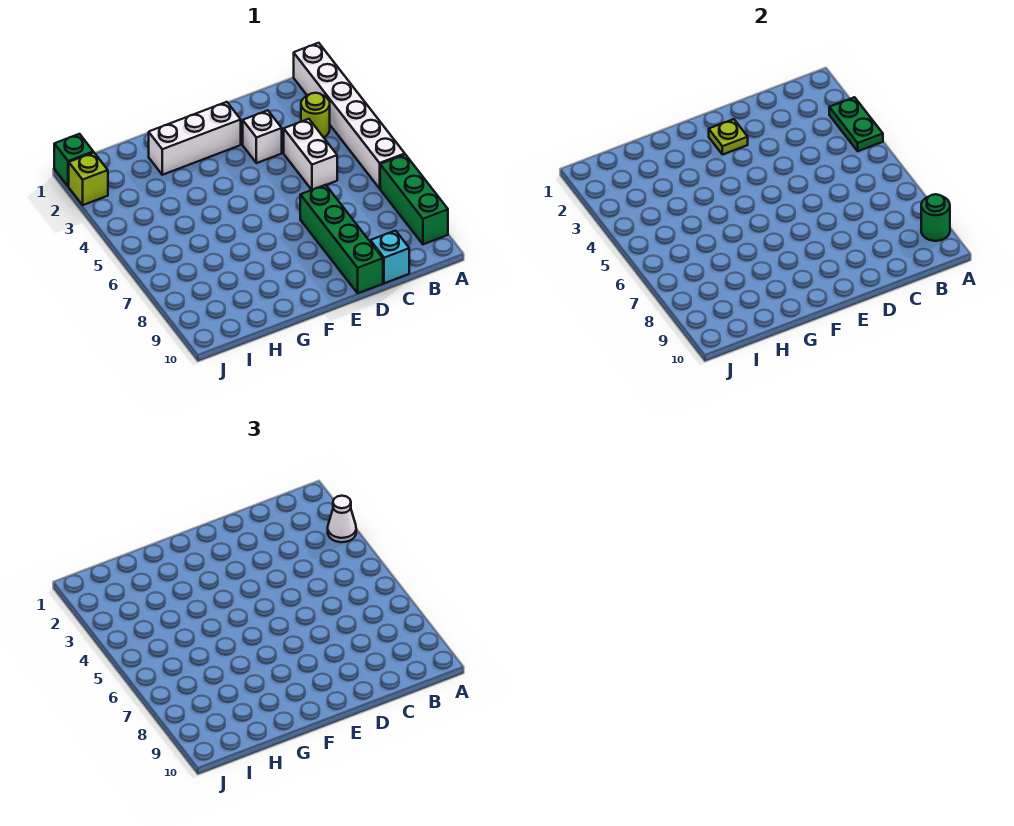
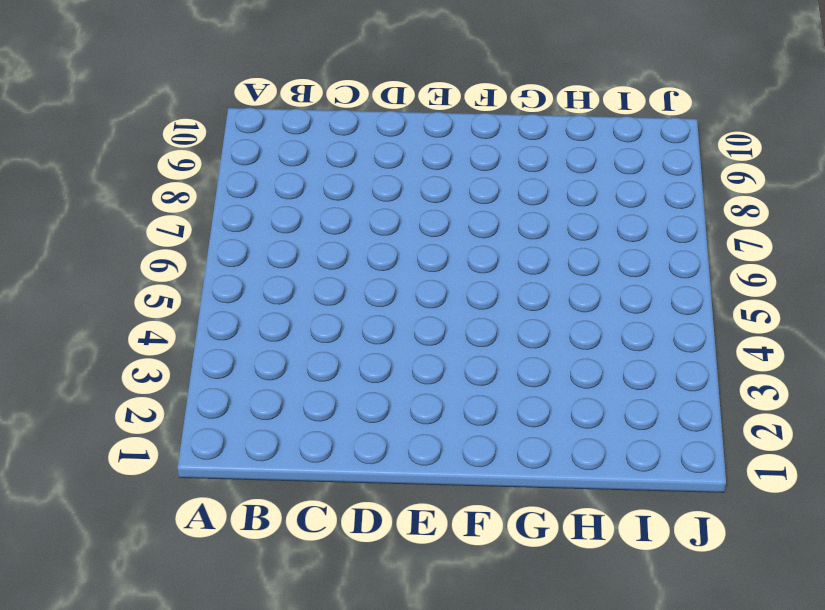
none -> white brick A1:A6 level 1
none -> green brick A7:A9 level 1
none -> lime round brick B3 level 1

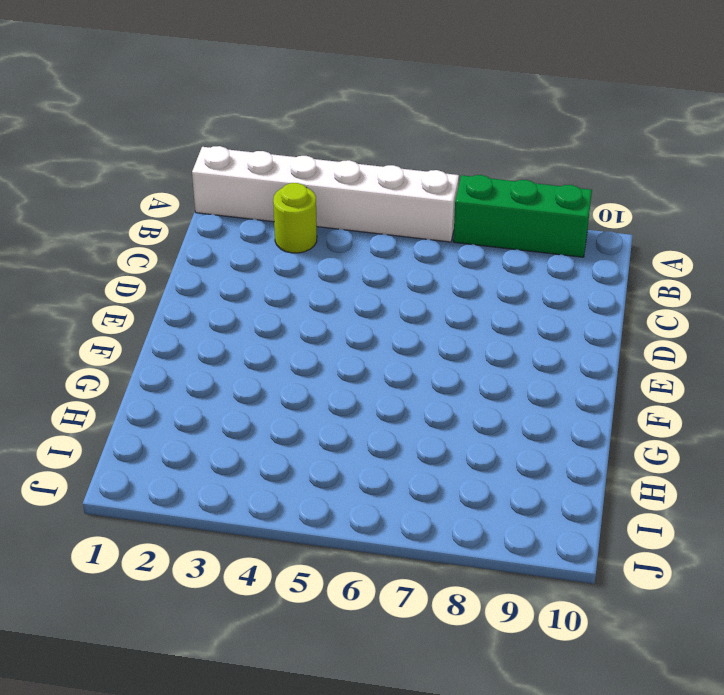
none -> white brick C4:C5 level 1
none -> cyan brick C10 level 1
none -> white brick D3 level 1

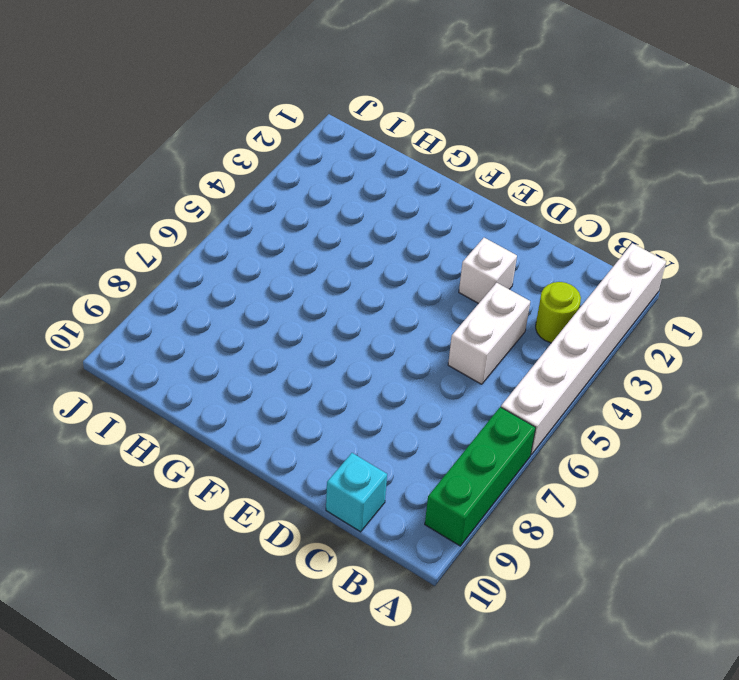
none -> green brick D7:D10 level 1
none -> white brick E2:G2 level 1
none -> green brick J1 level 1

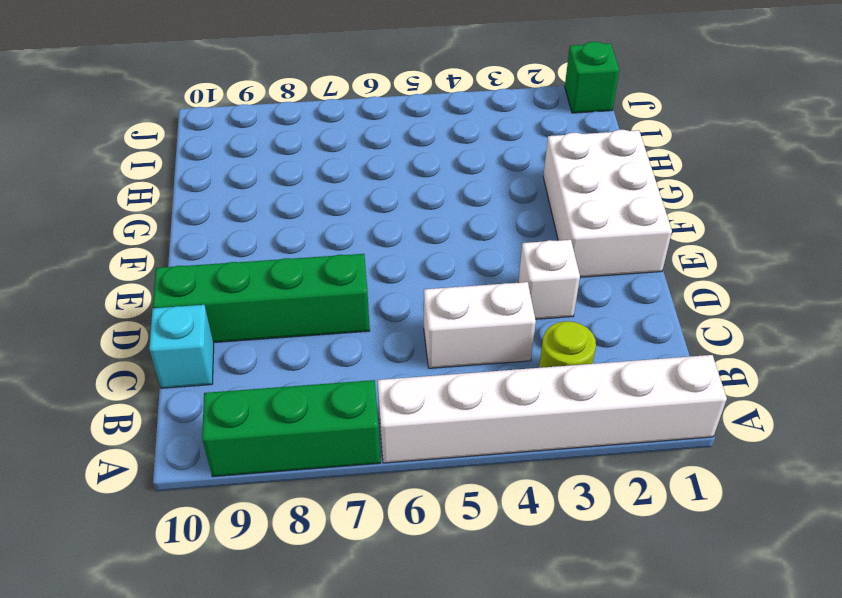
white brick E1:G2 level 1 -> white brick E2:G2 level 1
none -> lime brick J2 level 1
none -> green plate A3:A4 level 2
none -> green round brick A9 level 2

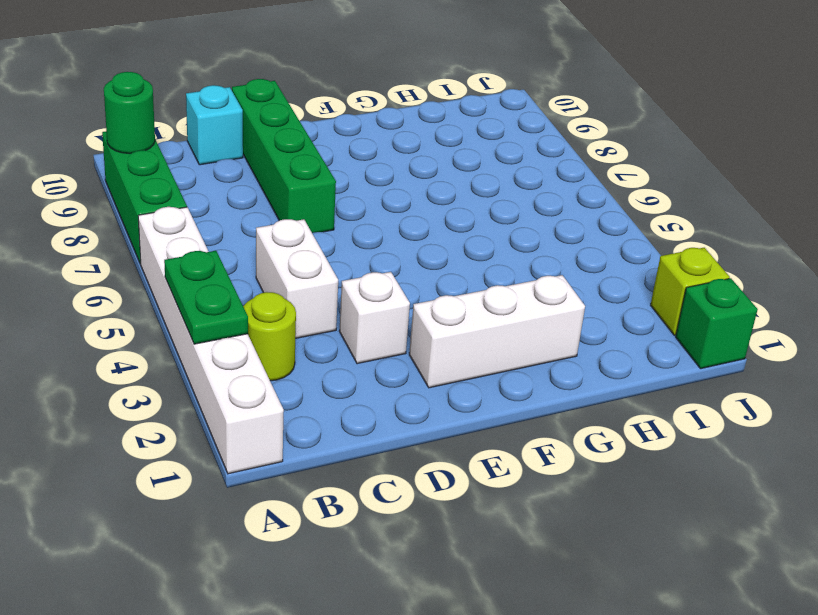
none -> lime plate E2 level 2
none -> white cone A3 level 3

